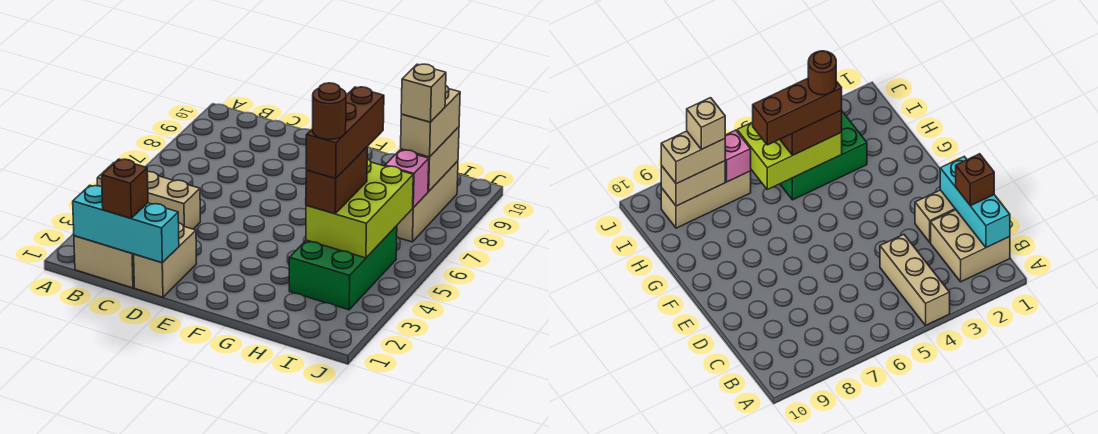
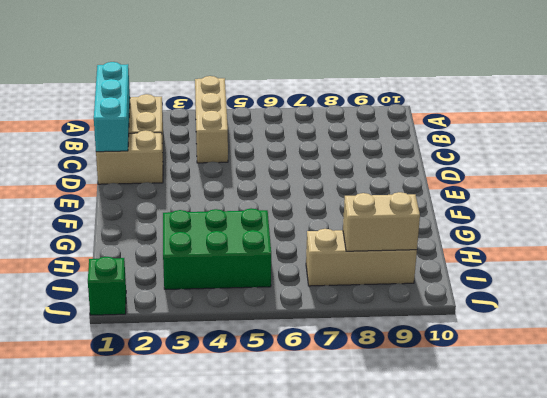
green brick J1 level 1 -> none
none -> lime brick H4:I6 level 2
none -> pink brick I7 level 2
none -> brown brick C1 level 3

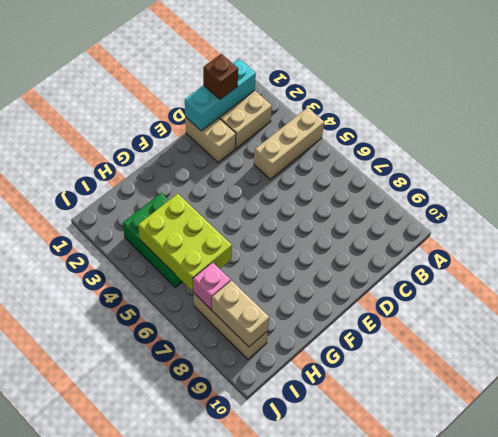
none -> brown brick H4:H5 level 3
none -> tan brick I8:I9 level 3
none -> brown brick H4:H6 level 4

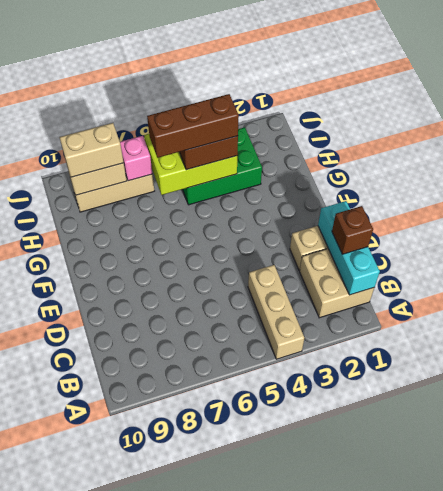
none -> tan brick I8 level 4
none -> brown round brick H4 level 5

